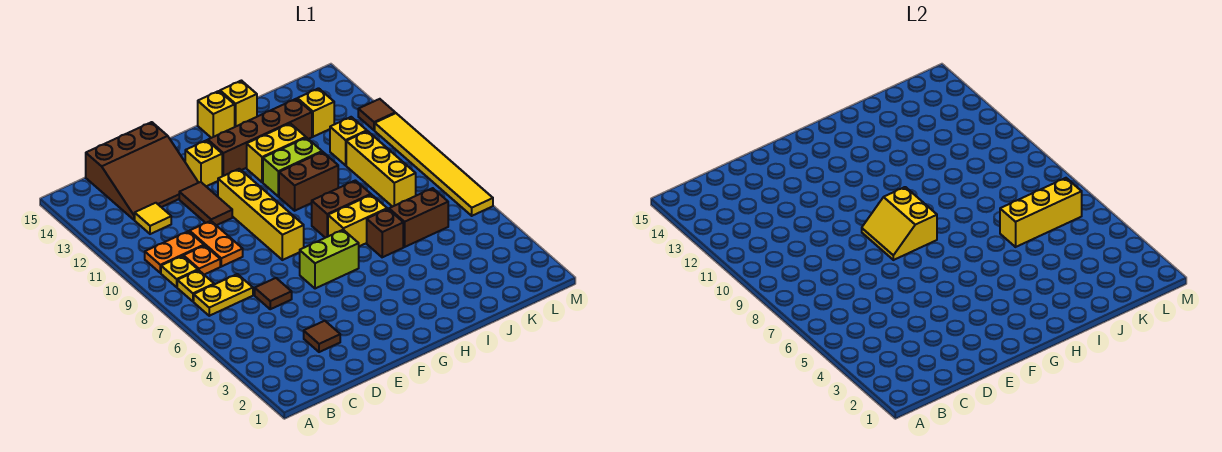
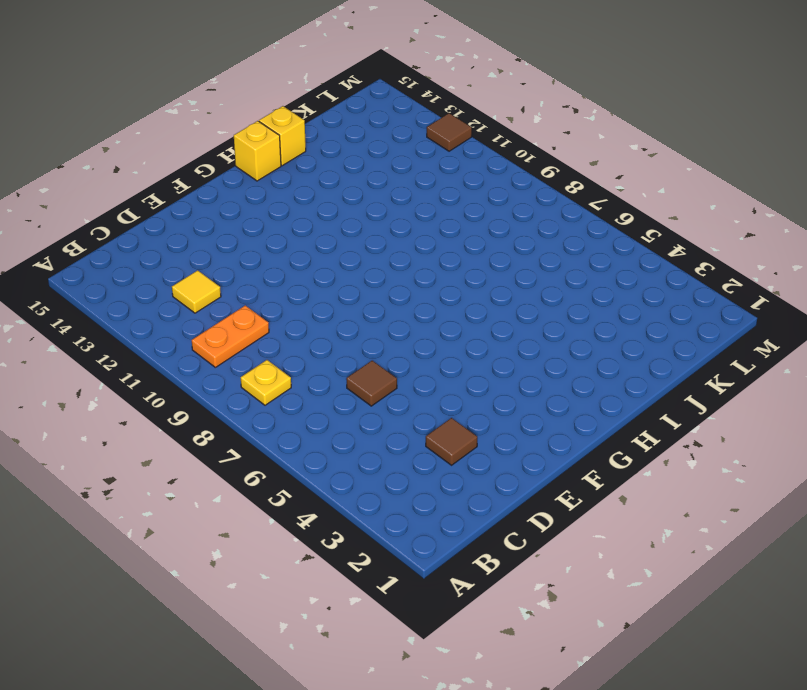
none -> yellow plate B7:C7 level 1
none -> yellow plate B9 level 1
none -> orange plate C9 level 1
none -> brown slope C13:E15 level 1 top 15

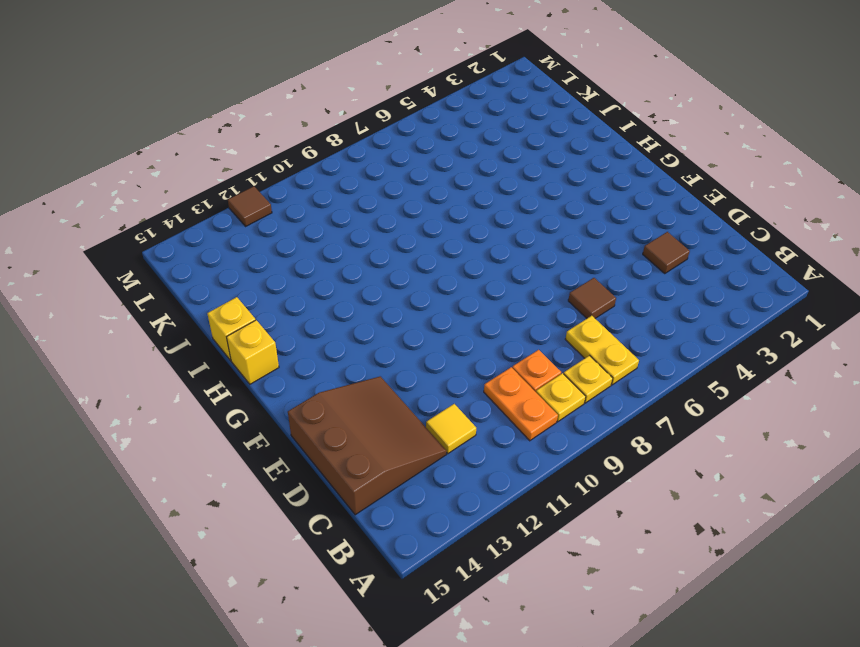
none -> orange plate D9:D10 level 1
none -> brown tile E11:E12 level 1
none -> lime brick F6:G6 level 1
none -> yellow brick F8:F11 level 1

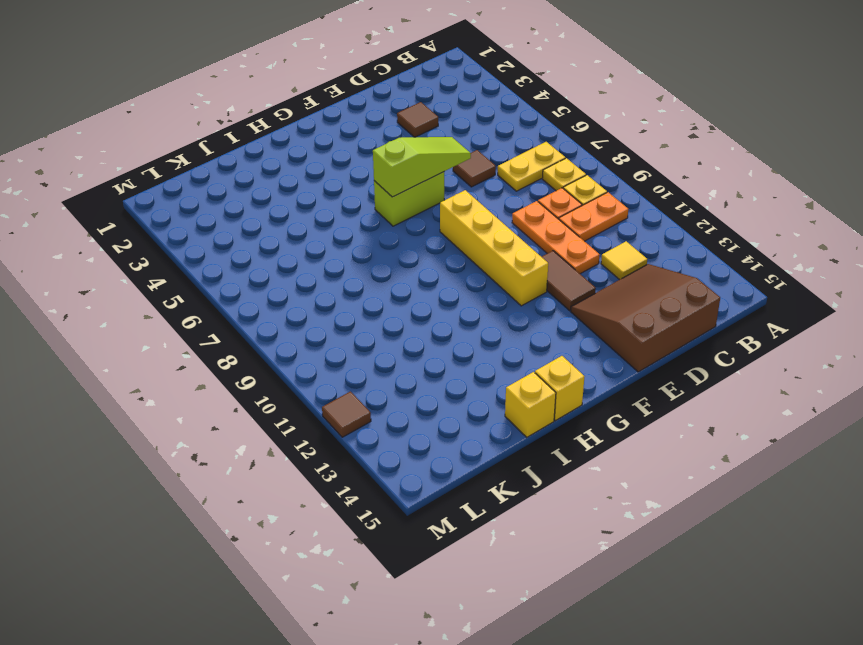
orange plate D9:D11 level 1 -> orange plate D9:D10 level 1
lime slope E6:G6 level 2 top G -> none
none -> yellow brick F13 level 1
none -> brown brick G13:J13 level 1
none -> yellow brick H7:I7 level 1
none -> brown brick H8:I8 level 1

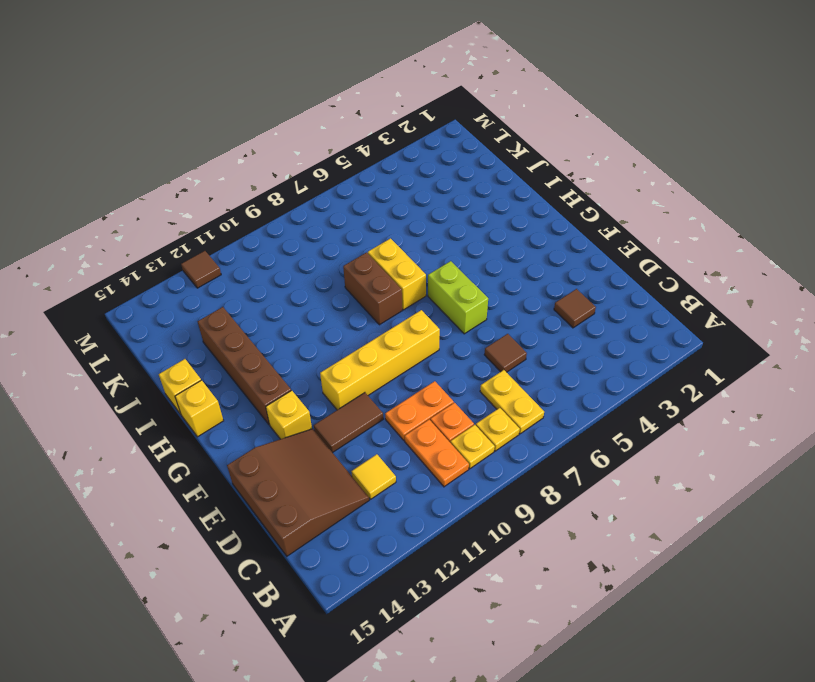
none -> brown brick H10:I10 level 1
none -> lime brick H11:I11 level 1
none -> yellow brick H12:I12 level 1
none -> brown brick I6 level 1

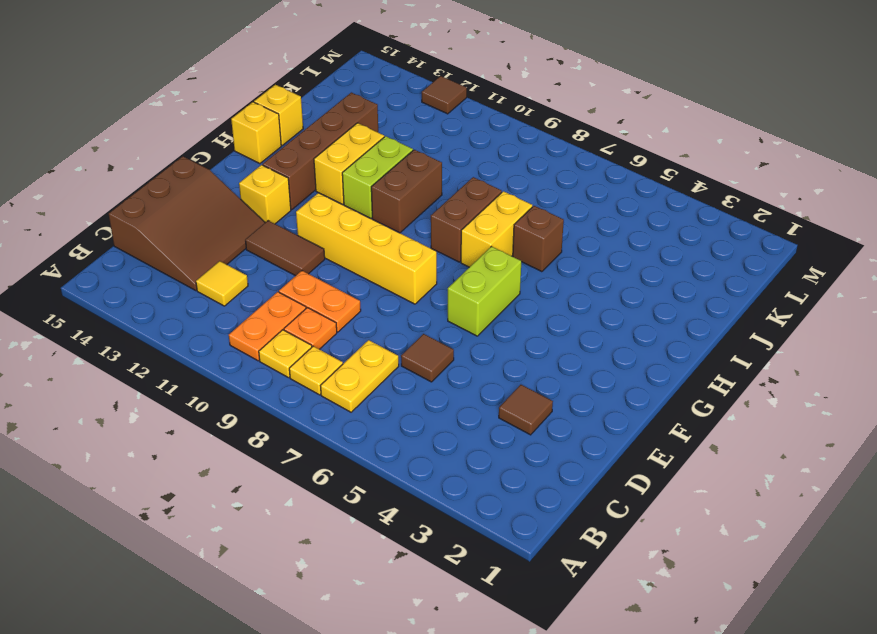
none -> brown brick J6:K6 level 1
none -> yellow brick K8:K10 level 1
none -> yellow brick K11 level 1
none -> yellow brick K13 level 1

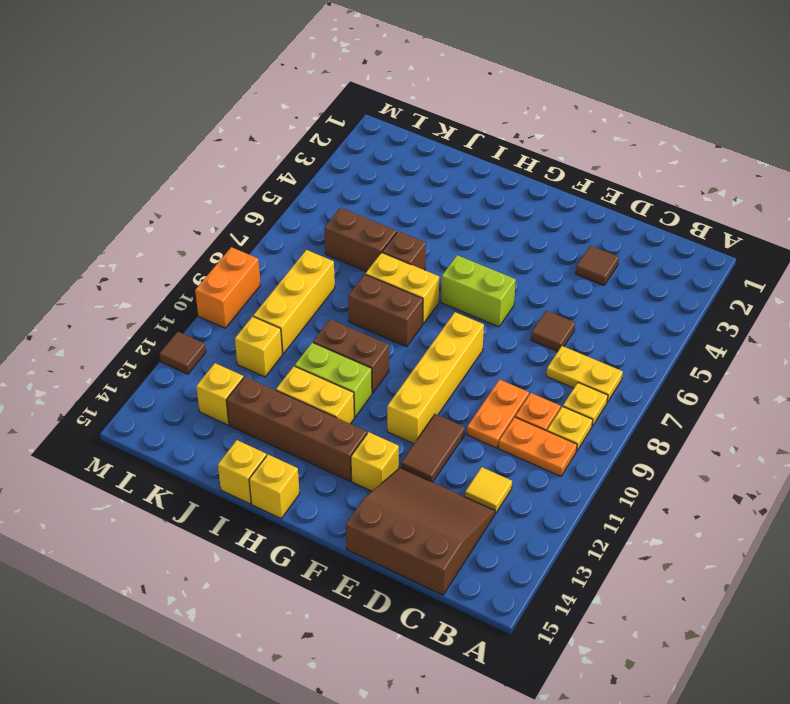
orange brick M9:M10 level 1 -> yellow tile M6:M11 level 1
none -> yellow slope F8:G9 level 2 top G
none -> yellow brick J6:L6 level 2

